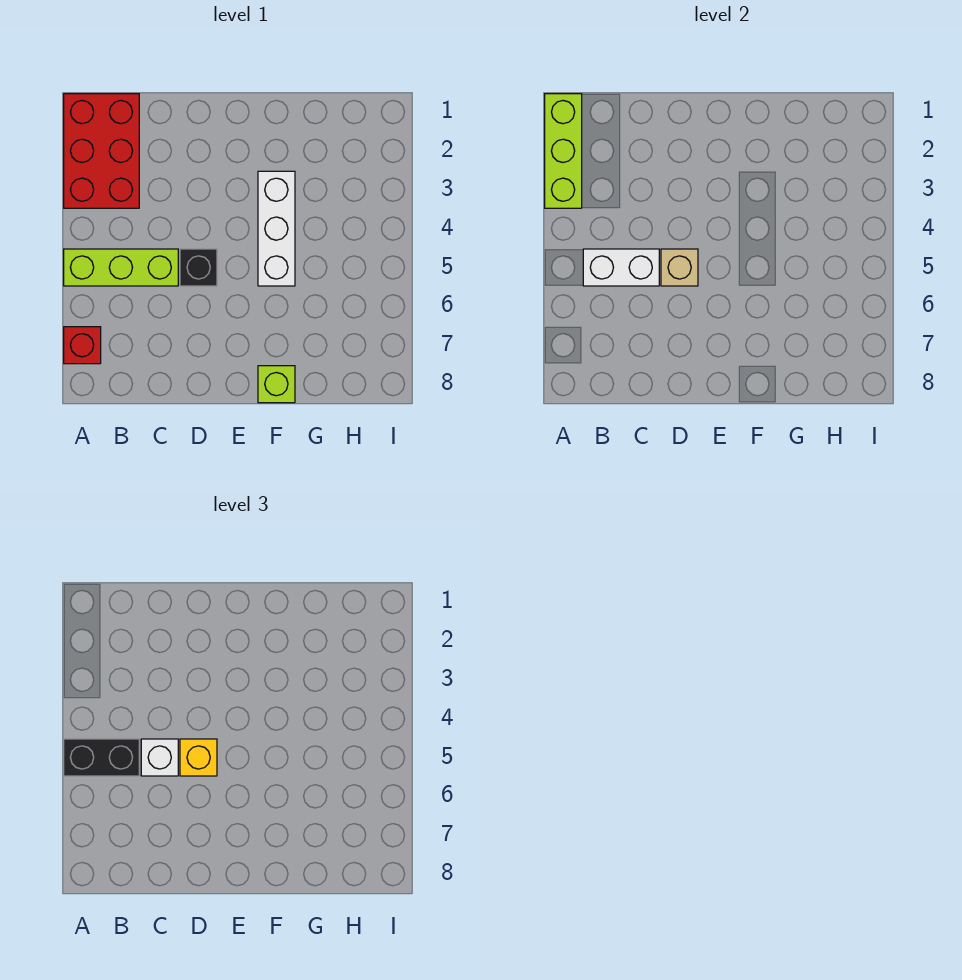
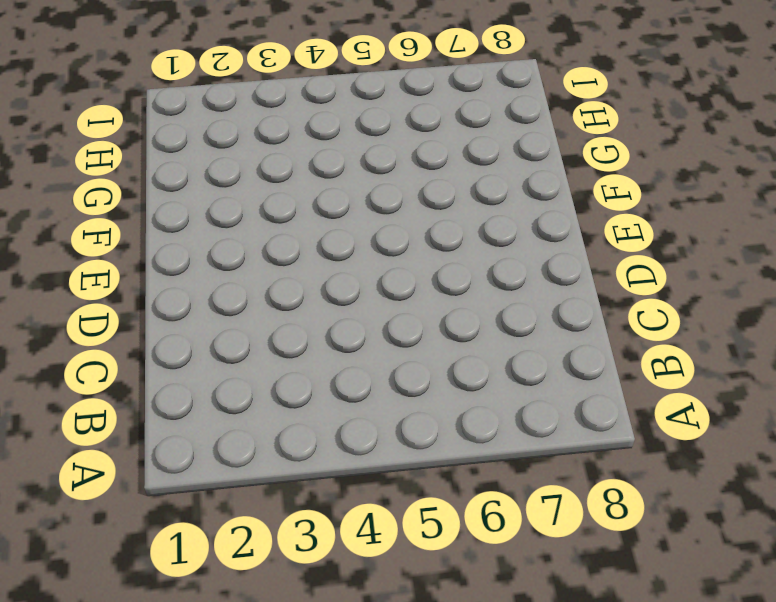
none -> red brick A1:B3 level 1
none -> lime brick A5:C5 level 1
none -> red brick A7 level 1

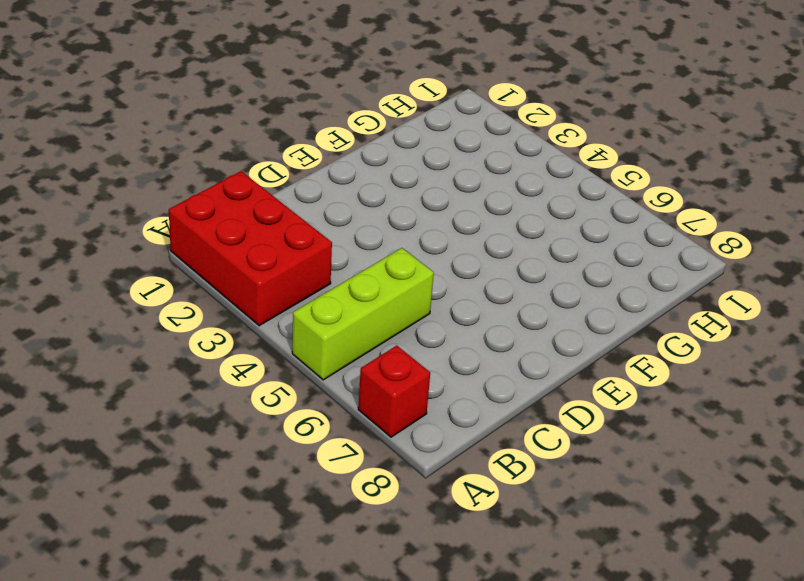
none -> black brick D5 level 1
none -> white brick F3:F5 level 1
none -> lime brick F8 level 1

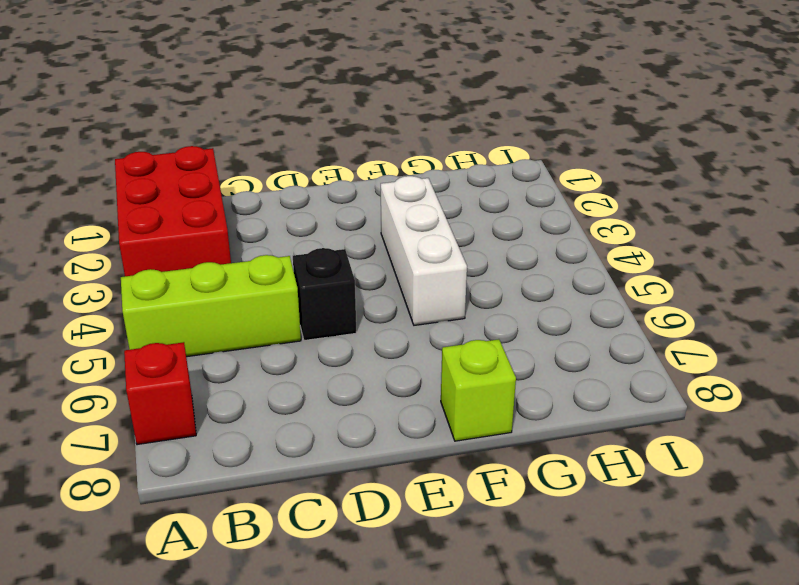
none -> lime brick A1:A3 level 2
none -> white brick B5:C5 level 2
none -> tan brick D5 level 2

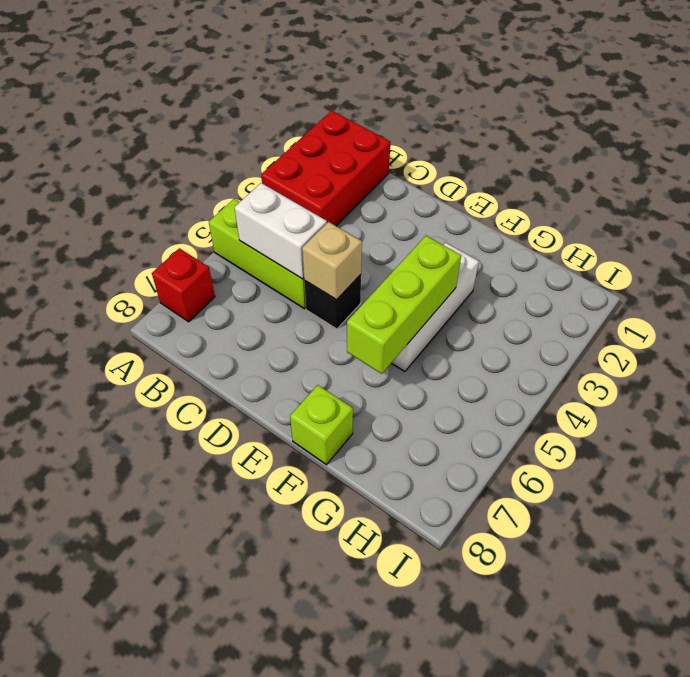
lime brick F4:F6 level 2 -> lime brick A1:A3 level 2
none -> black brick A5:B5 level 3
none -> white brick C5 level 3
none -> yellow brick D5 level 3

